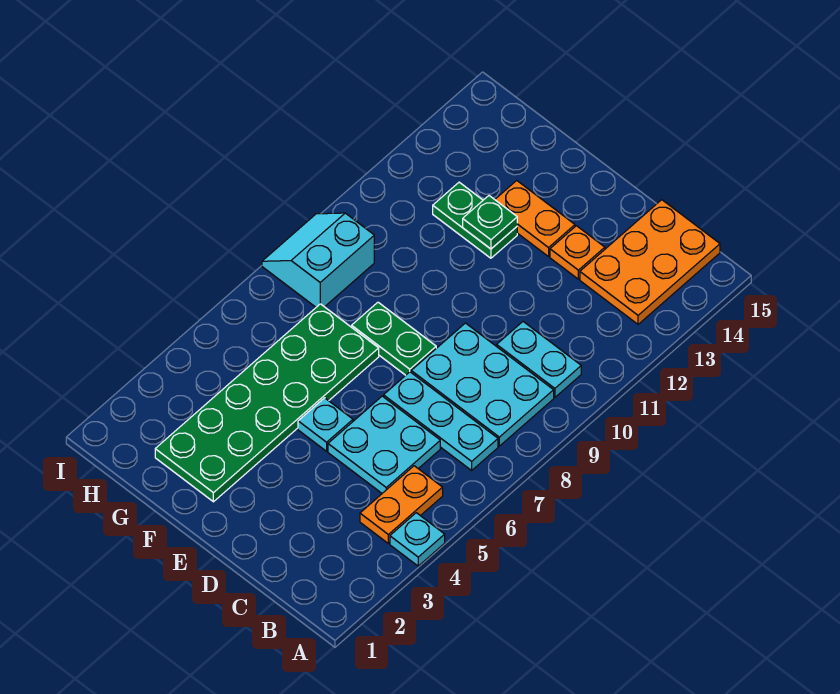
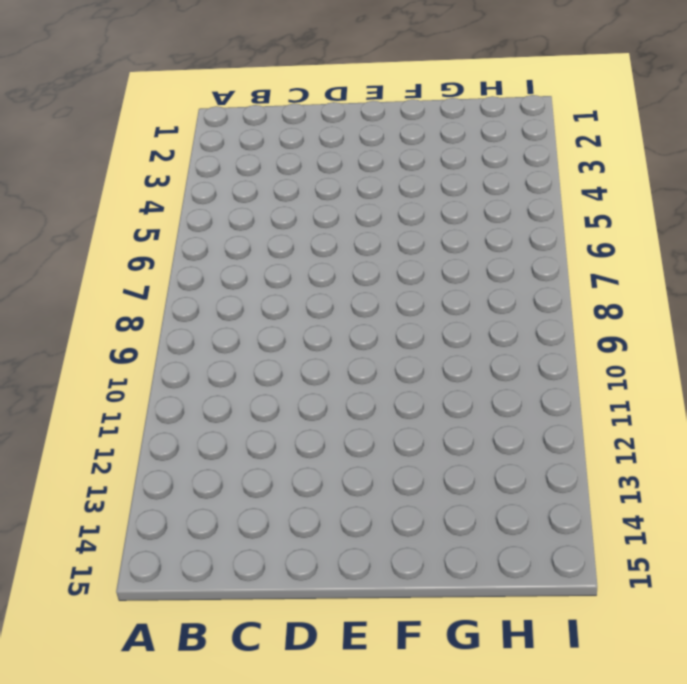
none -> cyan plate A4 level 1
none -> orange plate B4:B5 level 1
none -> cyan plate B7:D7 level 1

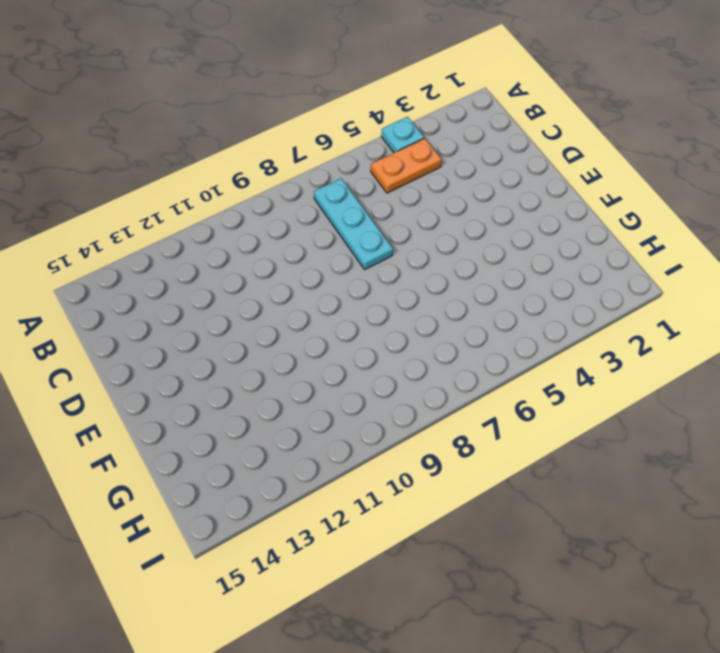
none -> cyan plate B8:D9 level 1
none -> cyan plate B10:C10 level 1
none -> orange plate B13:C15 level 1

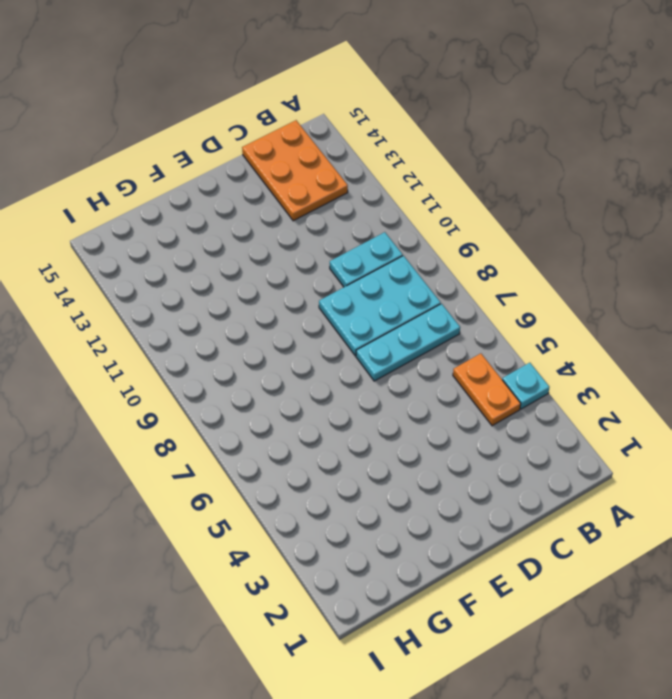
none -> cyan plate C5:D6 level 1
none -> orange plate D13 level 1
none -> cyan plate E5 level 1

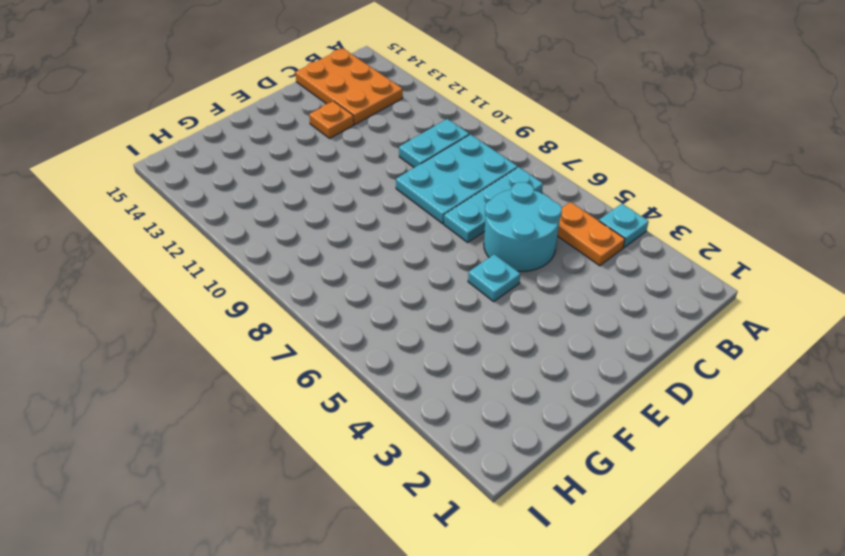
cyan round brick C5:D6 level 1 -> cyan plate C5:D6 level 1
none -> green plate E8:F8 level 1
none -> orange plate E13:F13 level 1
none -> green plate F2:G7 level 1

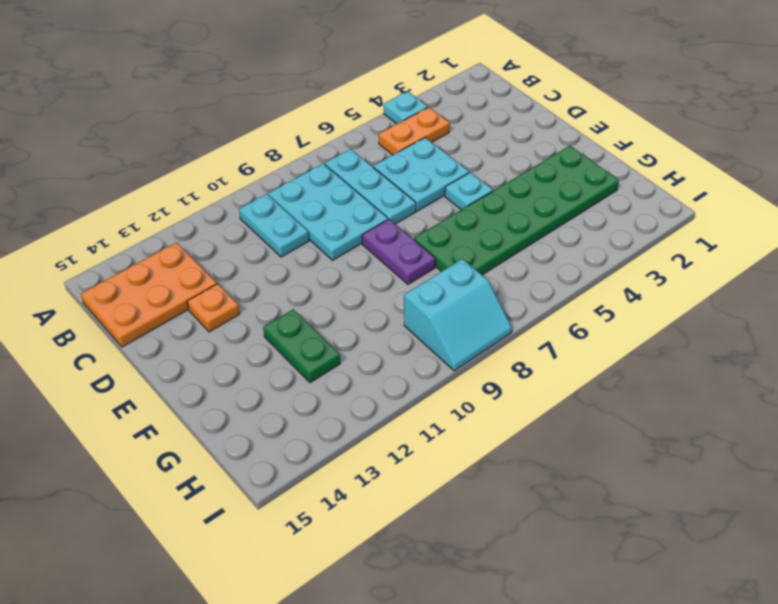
purple plate E8:F8 level 1 -> green plate E8:F8 level 1
none -> orange plate E13:F13 level 1
none -> green plate F12 level 2

